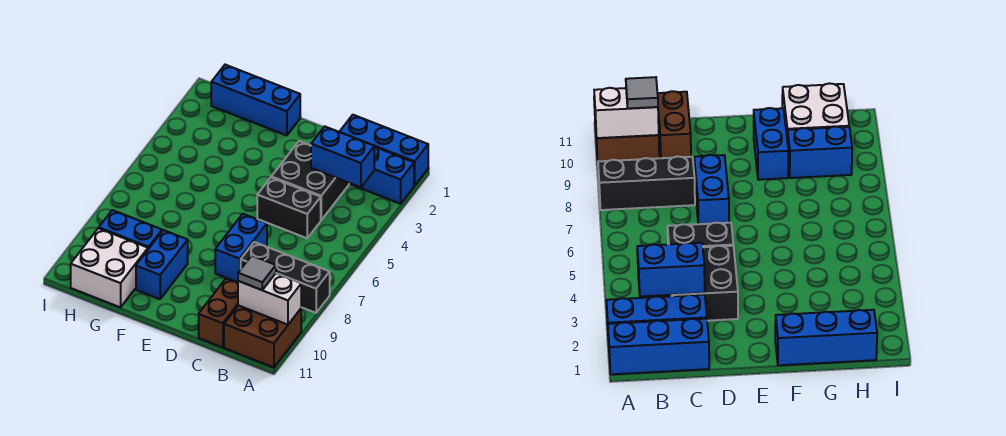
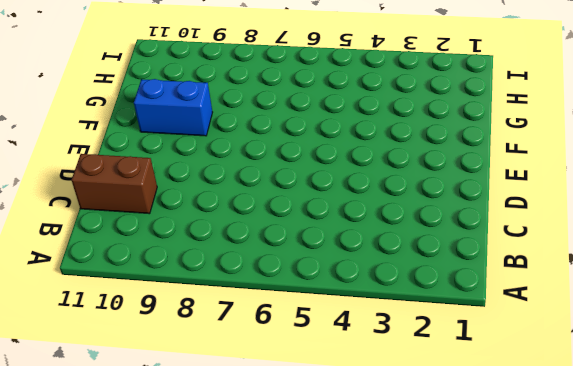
none -> blue brick A1:C1 level 1
none -> blue brick A2:C2 level 1
none -> black brick A8:C8 level 1

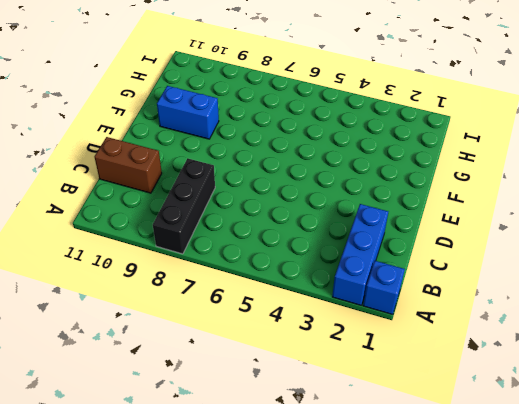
blue brick A1 level 1 -> blue brick A1:C1 level 1
none -> brown brick A10:B11 level 1
none -> black brick C3:D4 level 1
none -> black brick C5:D5 level 1

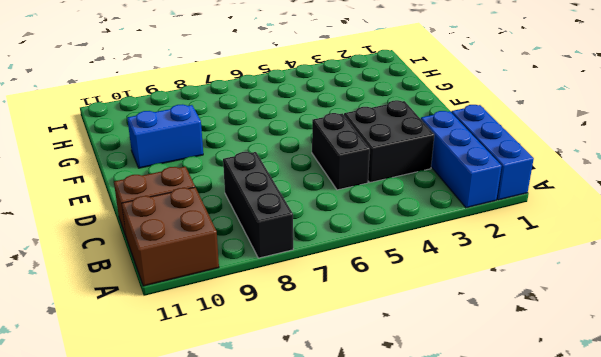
none -> blue brick D7:D8 level 1
none -> blue brick F1:H1 level 1
none -> blue brick G9:H9 level 1

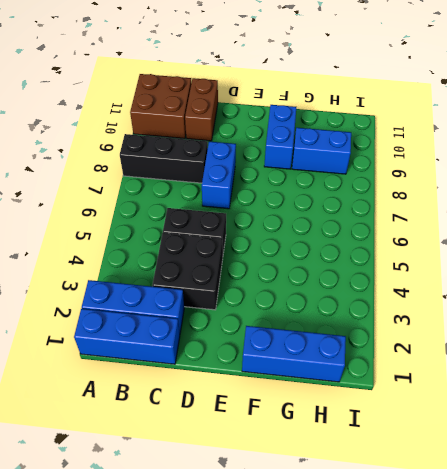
none -> white brick G10:H11 level 1
none -> white brick A10:B10 level 2
none -> blue brick B3:C3 level 2

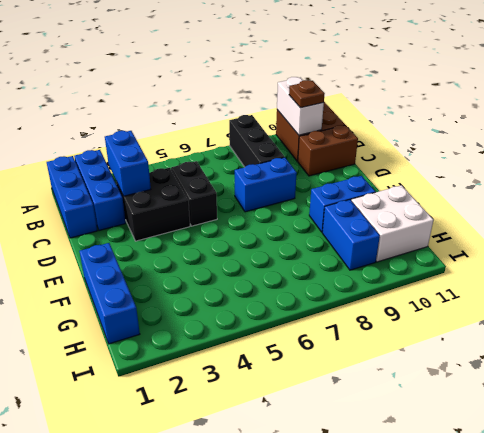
brown plate B10 level 3 -> grey tile B10 level 3

